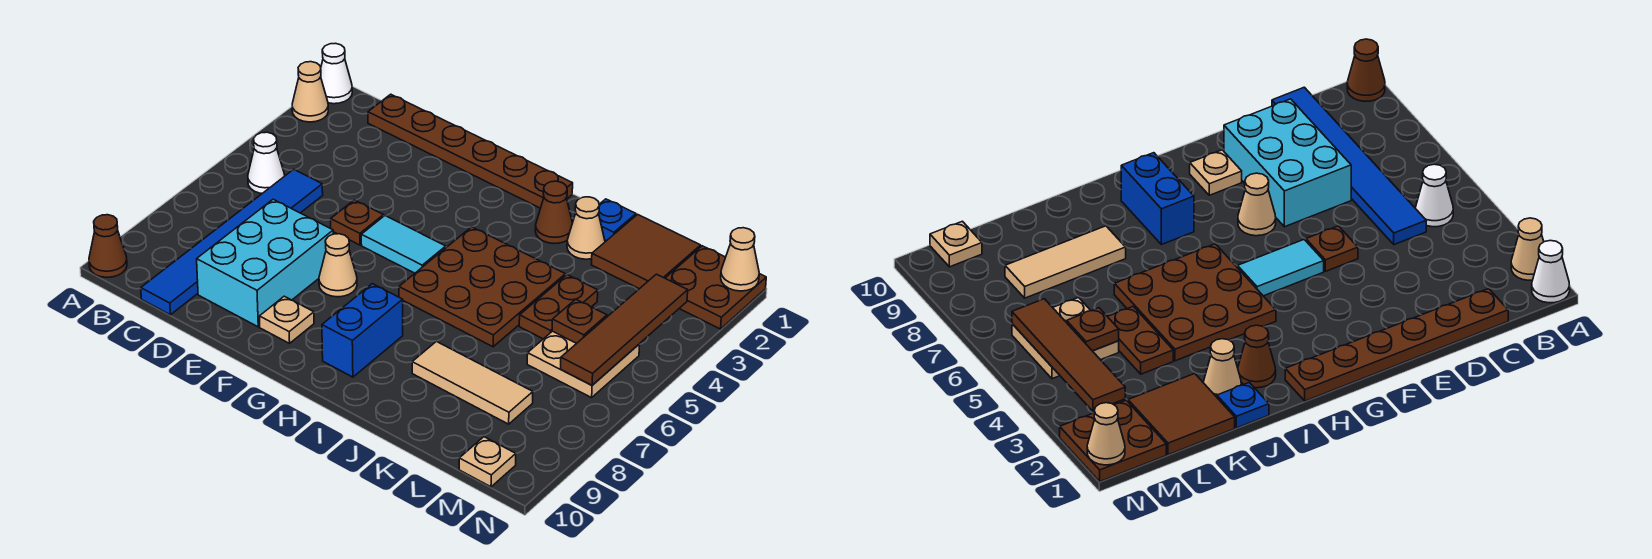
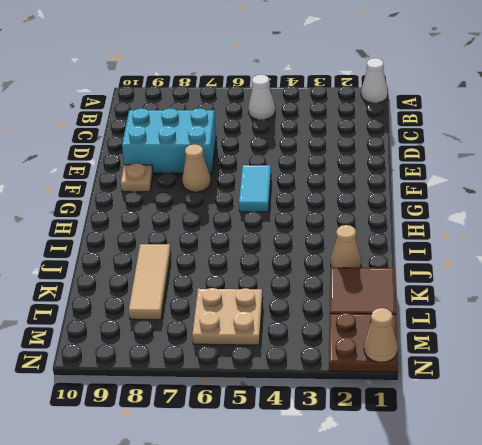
none -> tan cone A2 level 1
none -> brown cone A10 level 1
none -> brown plate C1:H1 level 1

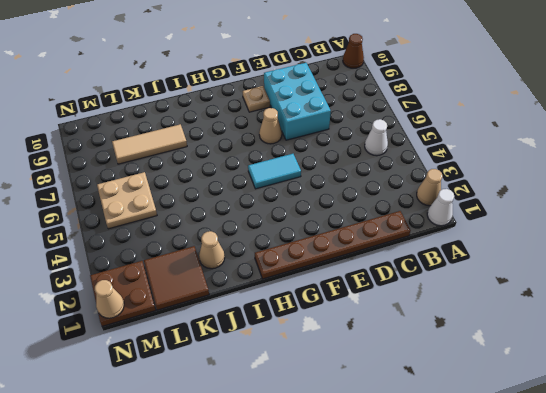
none -> blue tile C5:C10 level 1
none -> brown plate E5 level 1
none -> brown plate H4:J6 level 1

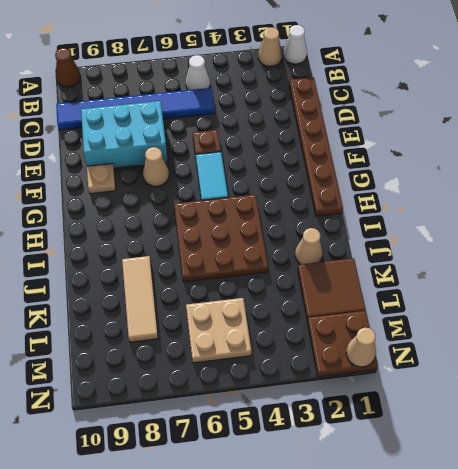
none -> blue brick H8:H9 level 1
none -> brown cone I2 level 1
none -> blue plate J1 level 1

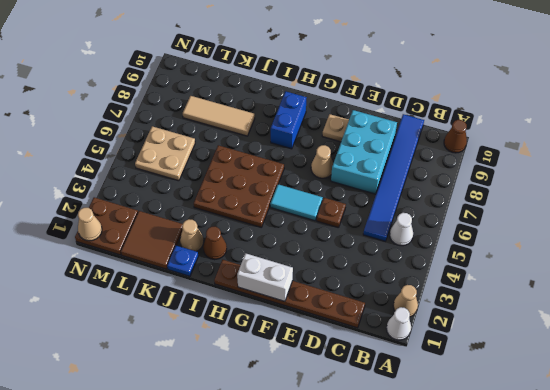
white brick F1:G1 level 2 -> none
none -> brown plate K4:K5 level 1
none -> tan plate M10 level 1
none -> brown plate L5 level 2

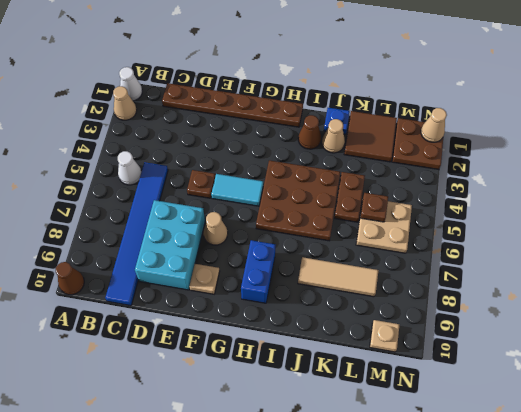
none -> brown tile M3:M6 level 2

